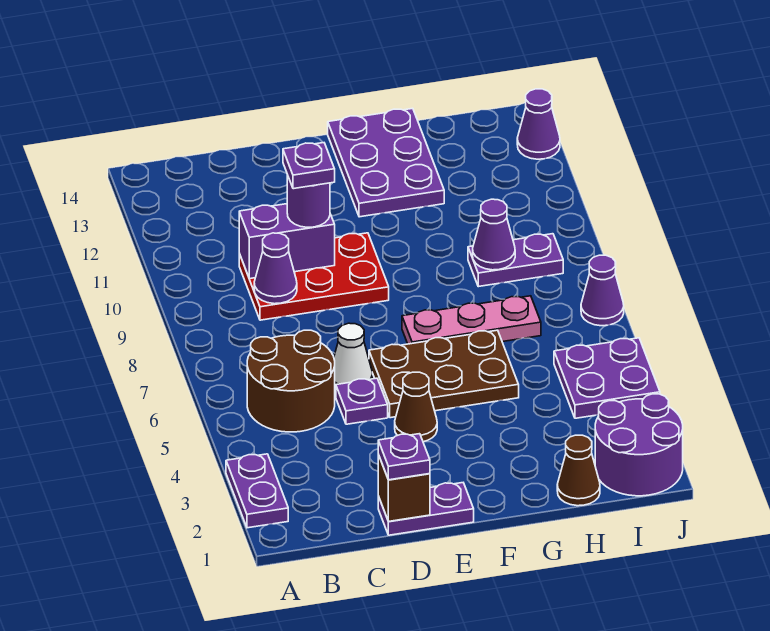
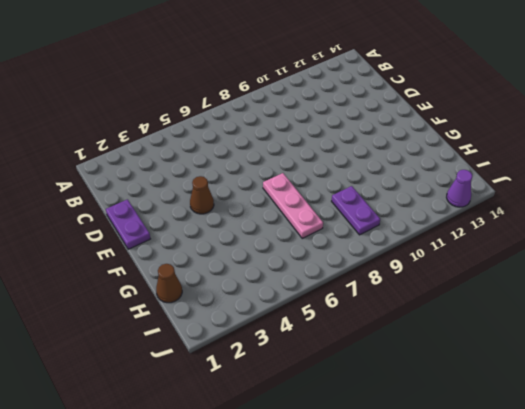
none -> purple plate A2:A3 level 1
none -> brown round brick B5:C6 level 1
none -> red plate C9:E10 level 1

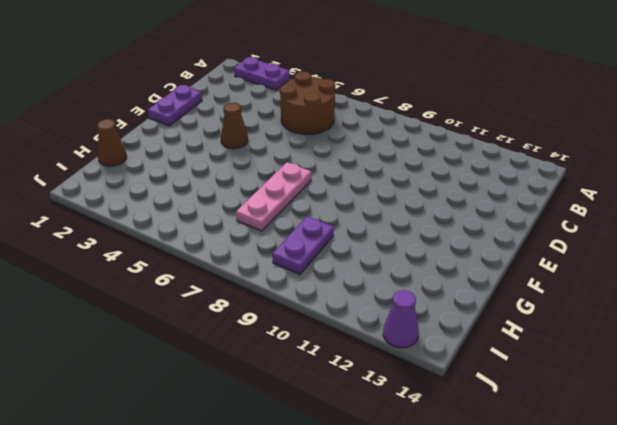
none -> red plate C9:E10 level 1
none -> purple plate D5 level 1
none -> white cone D6 level 1

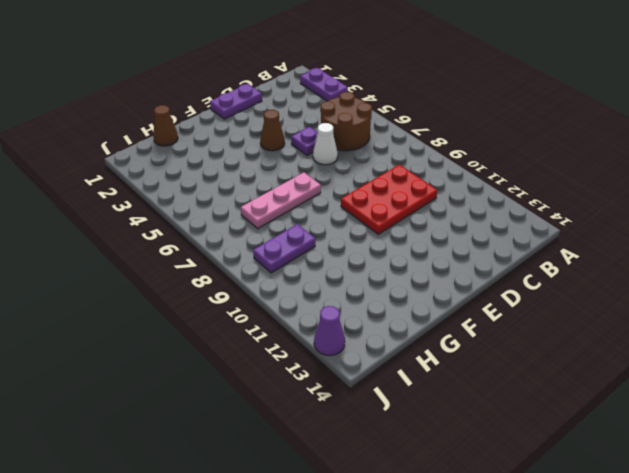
none -> brown plate E5:G6 level 1
none -> purple plate F12:G14 level 1
none -> purple round brick I1:J2 level 1

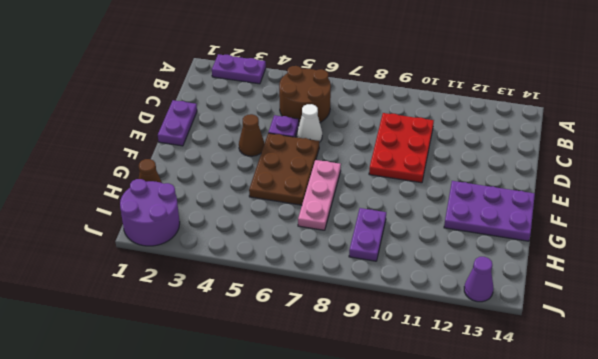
none -> purple plate I4:J5 level 1
none -> purple cone J7 level 1
none -> purple cone C9 level 2

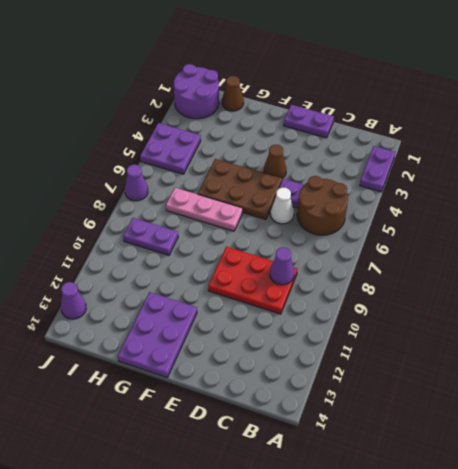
none -> purple brick C10:D10 level 2
none -> brown brick D1 level 2
none -> purple cone H9 level 2

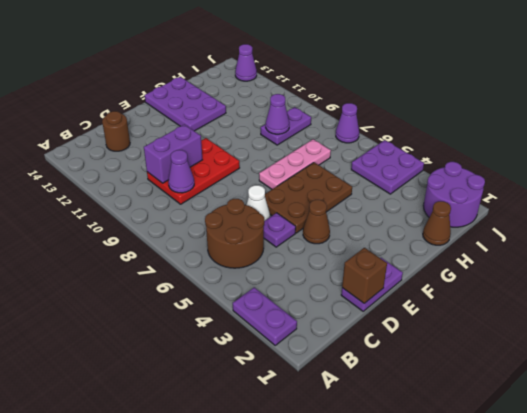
brown round brick C13 level 1 -> none
none -> purple plate D1 level 3
none -> purple round brick D10 level 3
none -> purple plate D10 level 4

